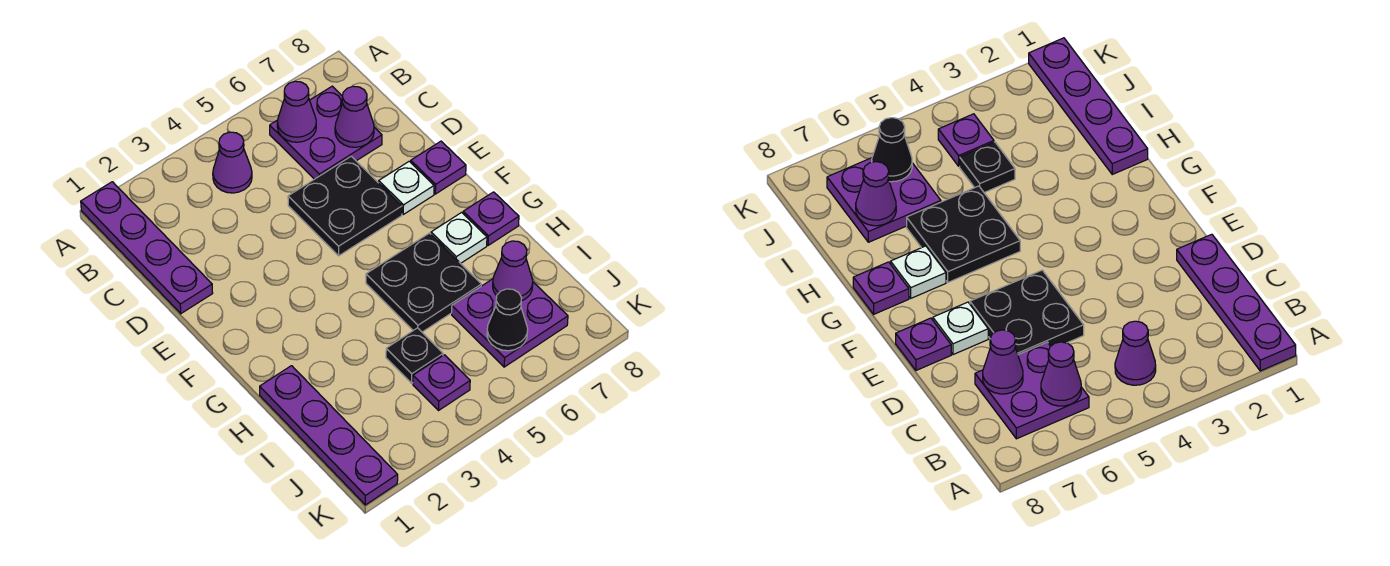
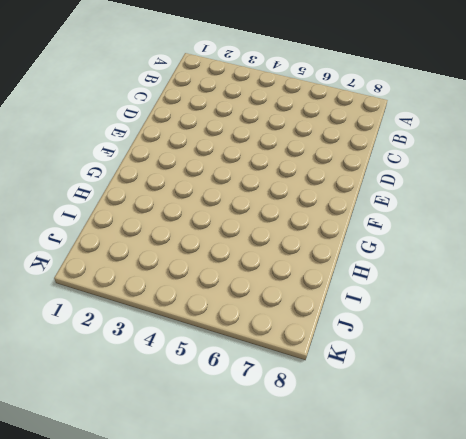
none -> purple plate A1:D1 level 1
none -> purple cone B4 level 1
none -> purple plate B6:C7 level 1

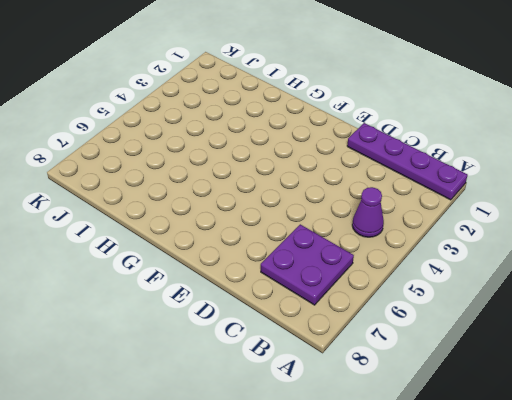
none -> black plate D5:E6 level 1
none -> white plate E7 level 1
none -> purple plate E8 level 1

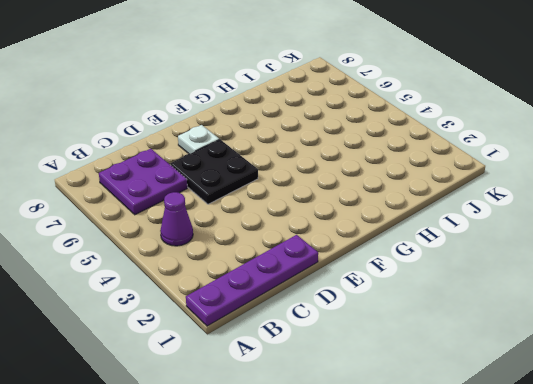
none -> purple plate E8 level 1
none -> black plate G5:H6 level 1
none -> white plate G7 level 1

